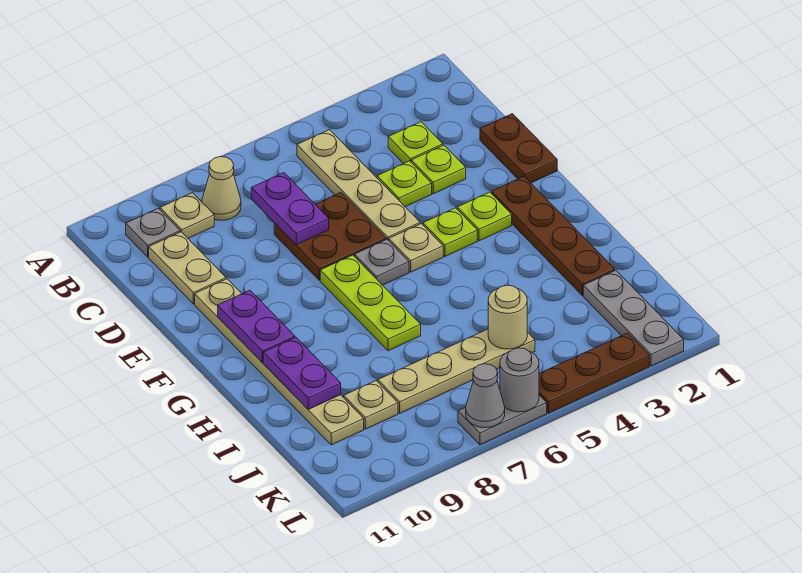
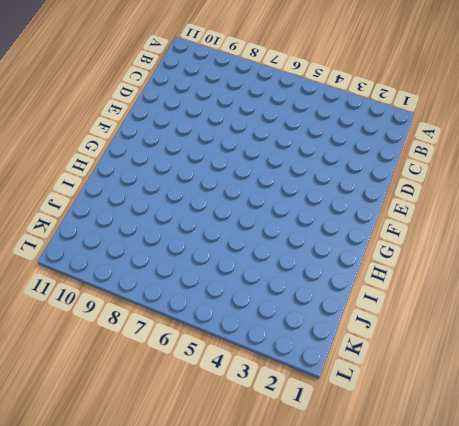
none -> tan plate B5:E5 level 1
none -> tan cone B8 level 1
none -> tan plate B9 level 1

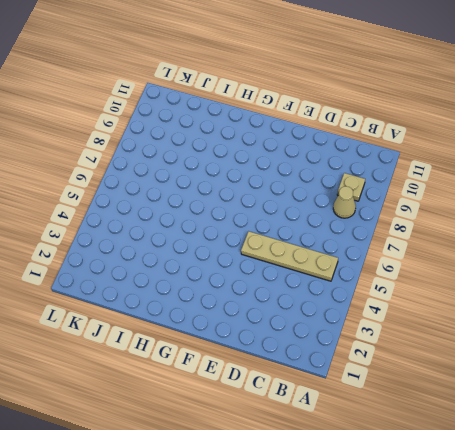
none -> grey plate B10 level 1
none -> lime plate C3 level 1
none -> tan plate C10:D10 level 1

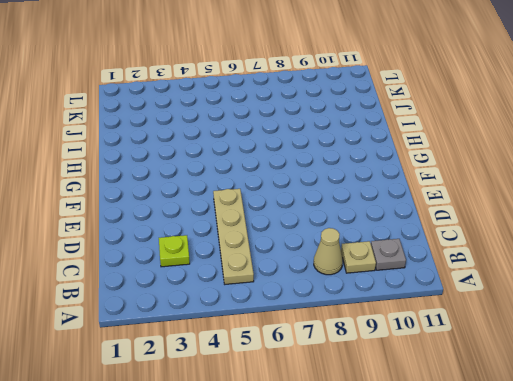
none -> tan plate C10:D10 level 1
none -> brown plate D1:E1 level 1
none -> lime plate D3 level 1

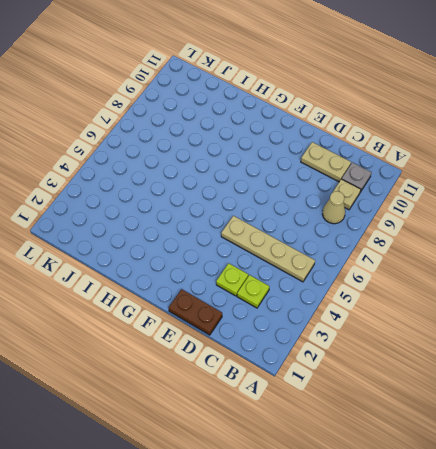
none -> lime plate D4 level 1
none -> brown plate D6:E7 level 1
none -> tan plate E10:J10 level 1

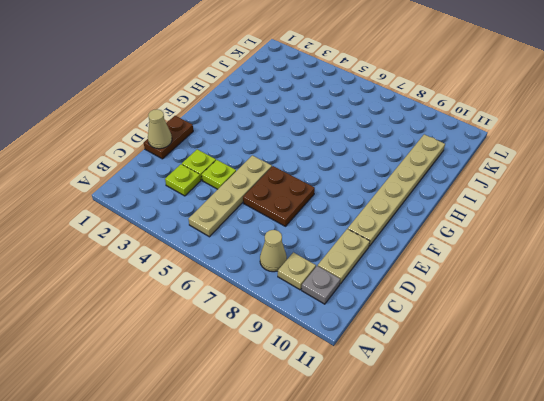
tan cone D1 level 2 -> none
none -> brown plate F2:I2 level 1
none -> lime plate F3 level 1
none -> lime plate F4 level 1

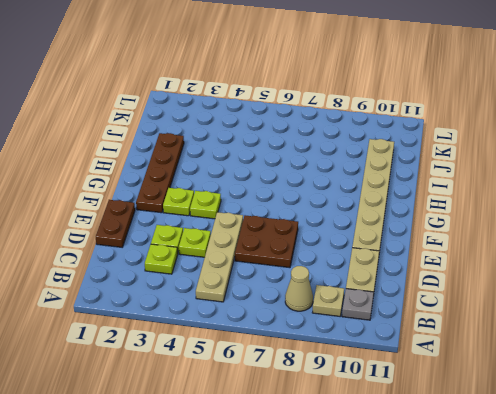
none -> tan plate F5 level 1
none -> grey plate F6 level 1
none -> lime plate F7:H7 level 1

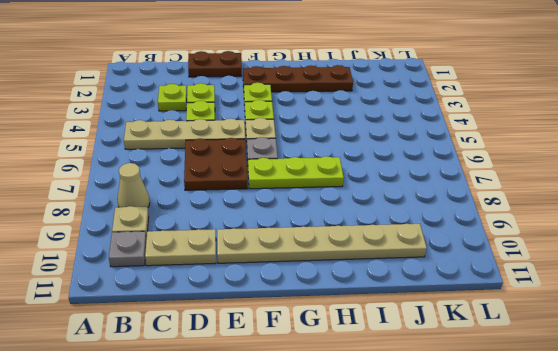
none -> grey plate J2:L2 level 1
none -> tan plate J5:J8 level 1
none -> tan plate J9 level 1

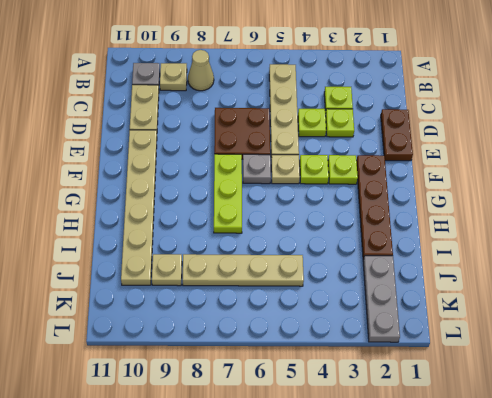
none -> brown plate L3:L5 level 1
none -> grey plate L6:L7 level 1
none -> purple plate C7:D7 level 2

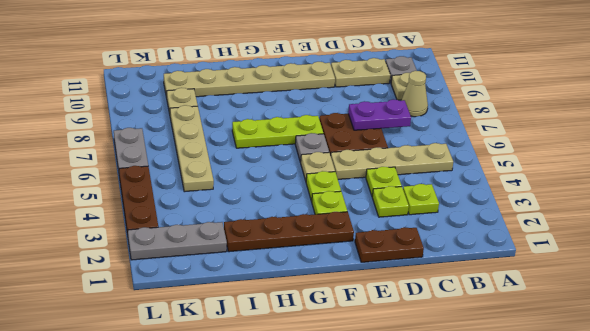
none -> purple plate F10:G10 level 2
none -> purple plate H10:I10 level 2
none -> tan round brick J5 level 2

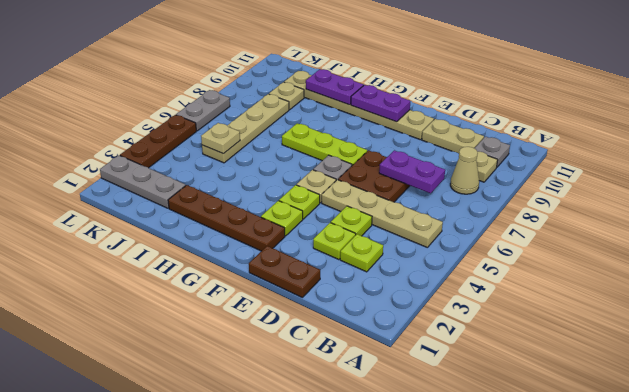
tan plate J5 level 2 -> tan round brick J5 level 2
none -> grey round brick L6 level 2
none -> grey cone L7 level 2

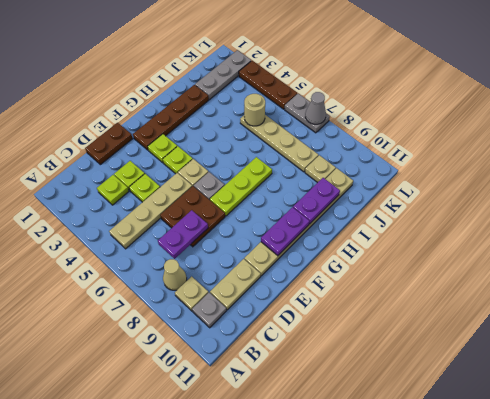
none -> grey round brick L6 level 2

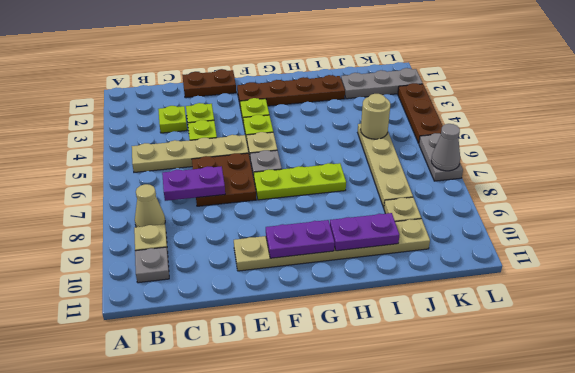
none -> tan plate C10:D10 level 1
none -> grey round brick L6 level 2

